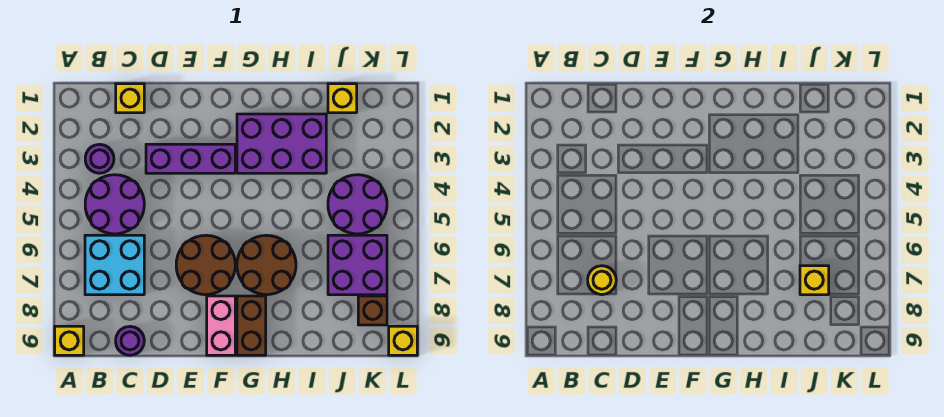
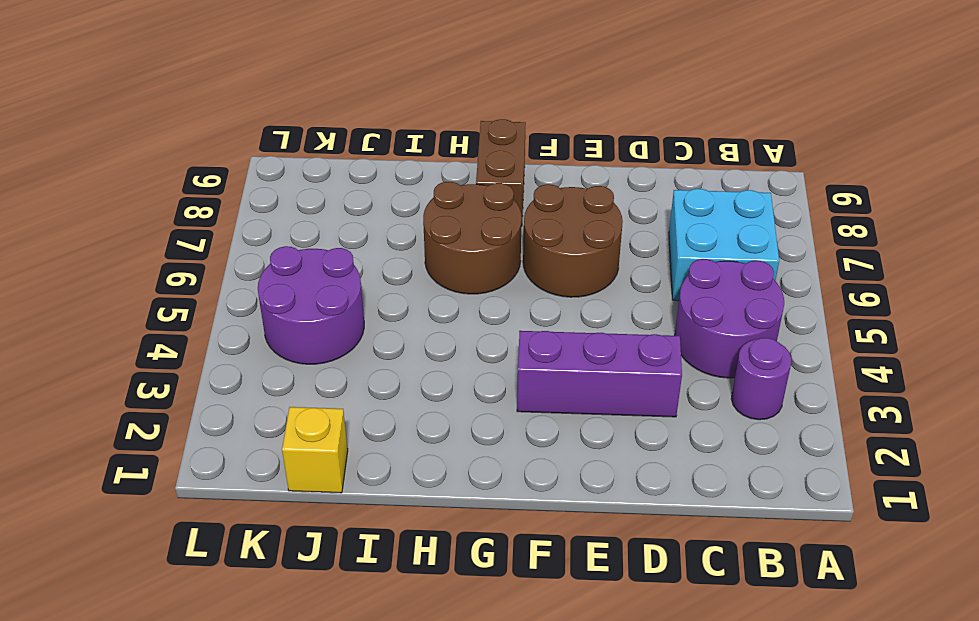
none -> yellow brick A9 level 1
none -> yellow brick C1 level 1
none -> purple round brick C9 level 1

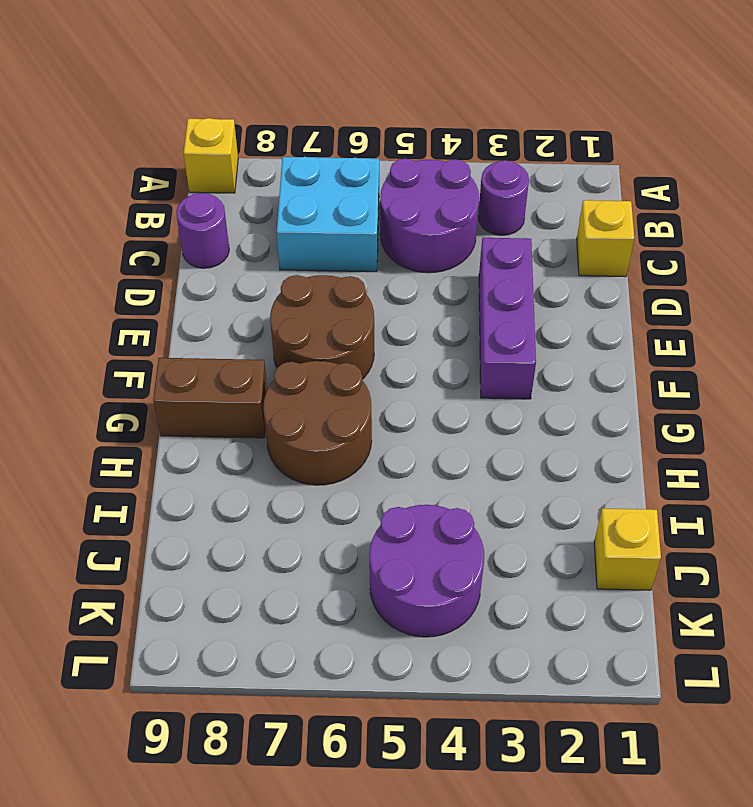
none -> pink brick F8:F9 level 1
none -> purple brick G2:I3 level 1
none -> purple brick J6:K7 level 1

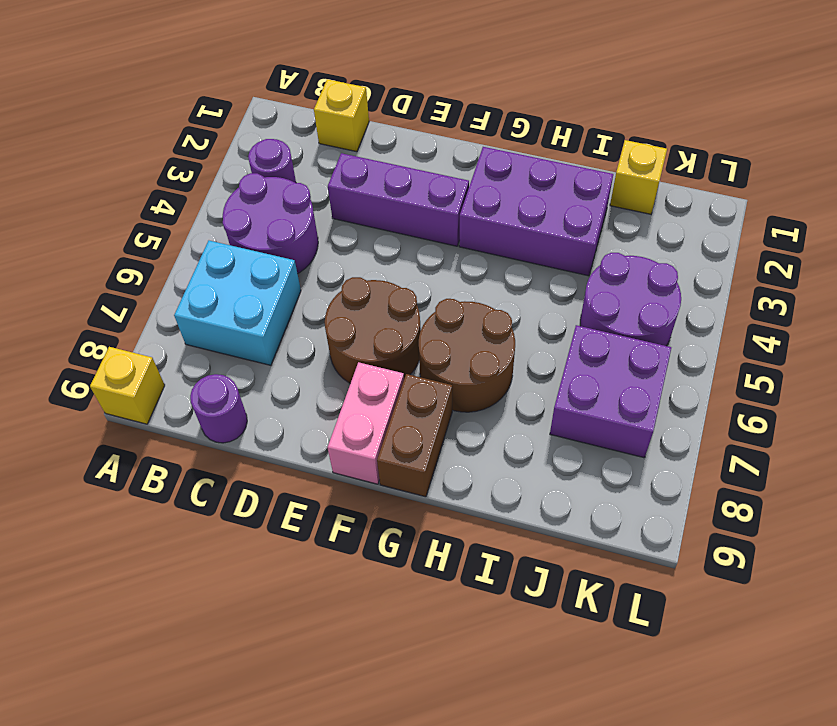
none -> brown brick K8 level 1
none -> yellow brick L9 level 1
none -> yellow round brick C7 level 2

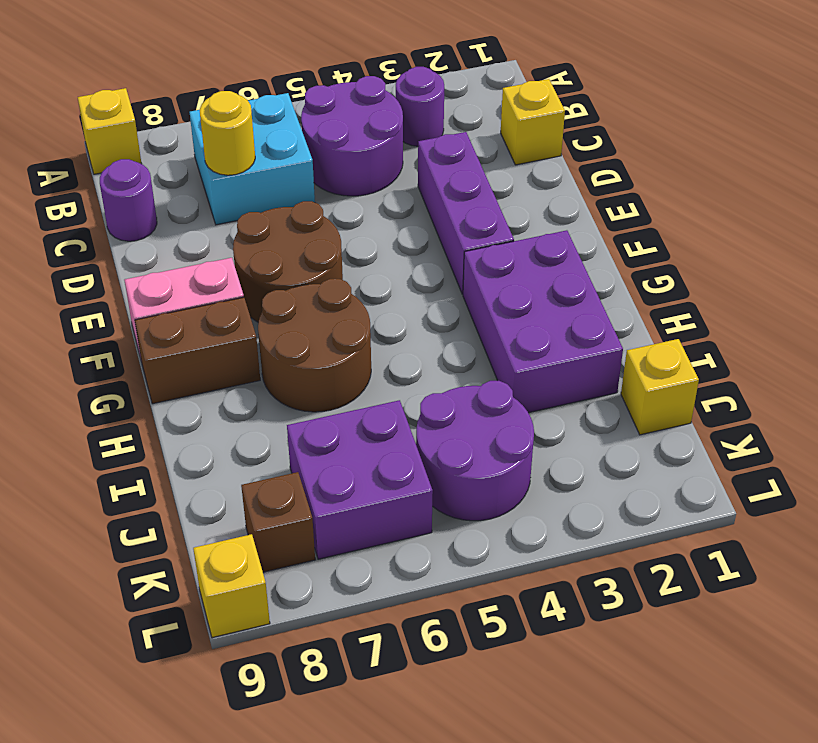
none -> yellow brick J7 level 2

